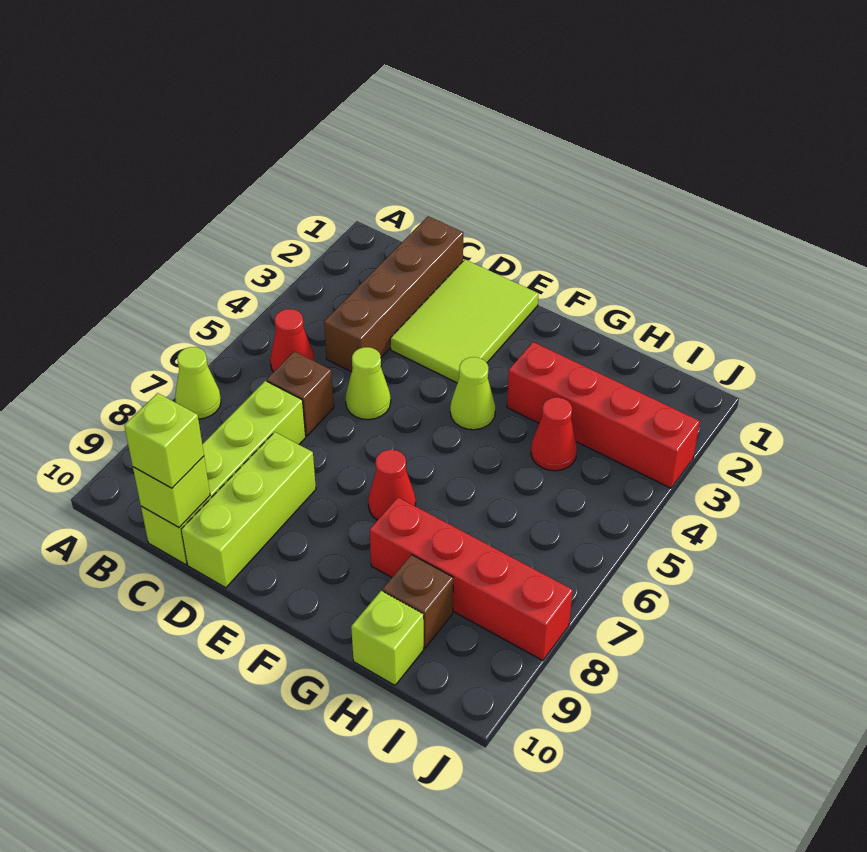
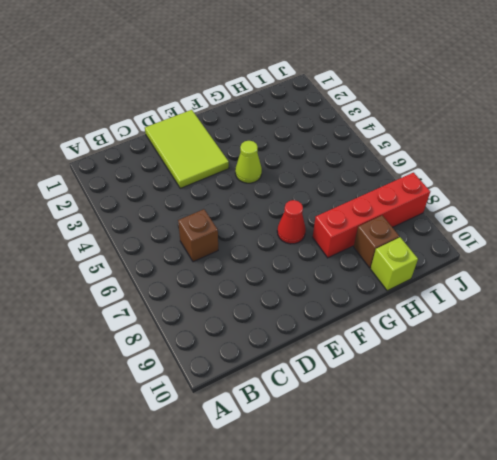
none -> lime cone A7 level 1
none -> red cone B5 level 1
none -> brown brick C1:C4 level 1

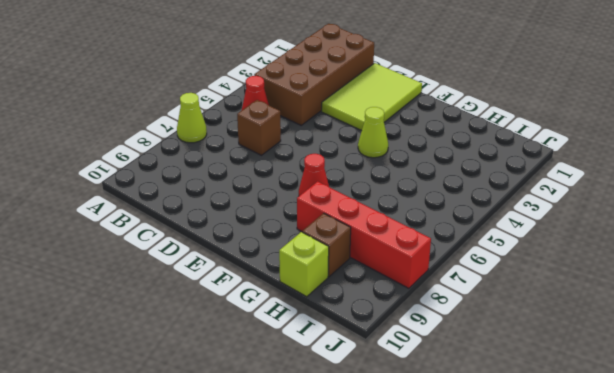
brown brick B1:C4 level 1 -> brown brick C1:C4 level 1
none -> lime brick C7:C10 level 1
none -> lime cone D5 level 1
none -> lime brick D8:D10 level 1

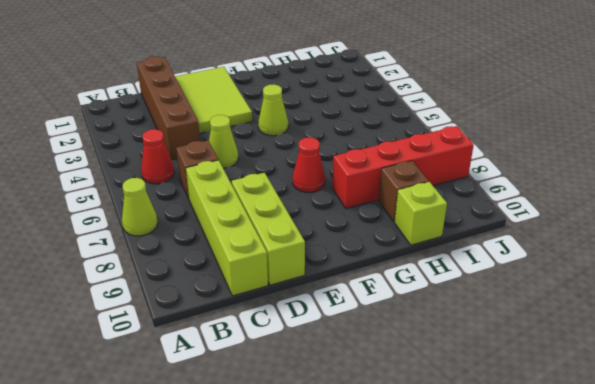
none -> red brick G3:J3 level 1
none -> red cone H4 level 1
none -> lime brick C10 level 2

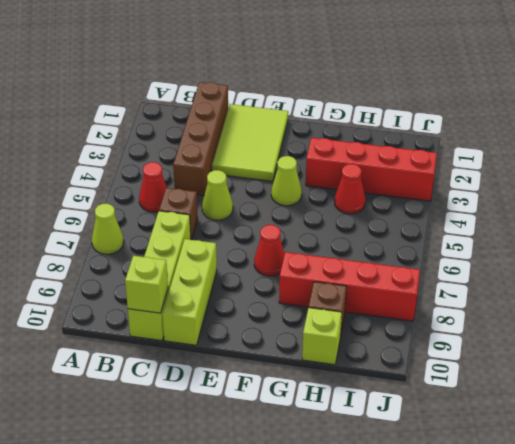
none -> lime brick C10 level 3

